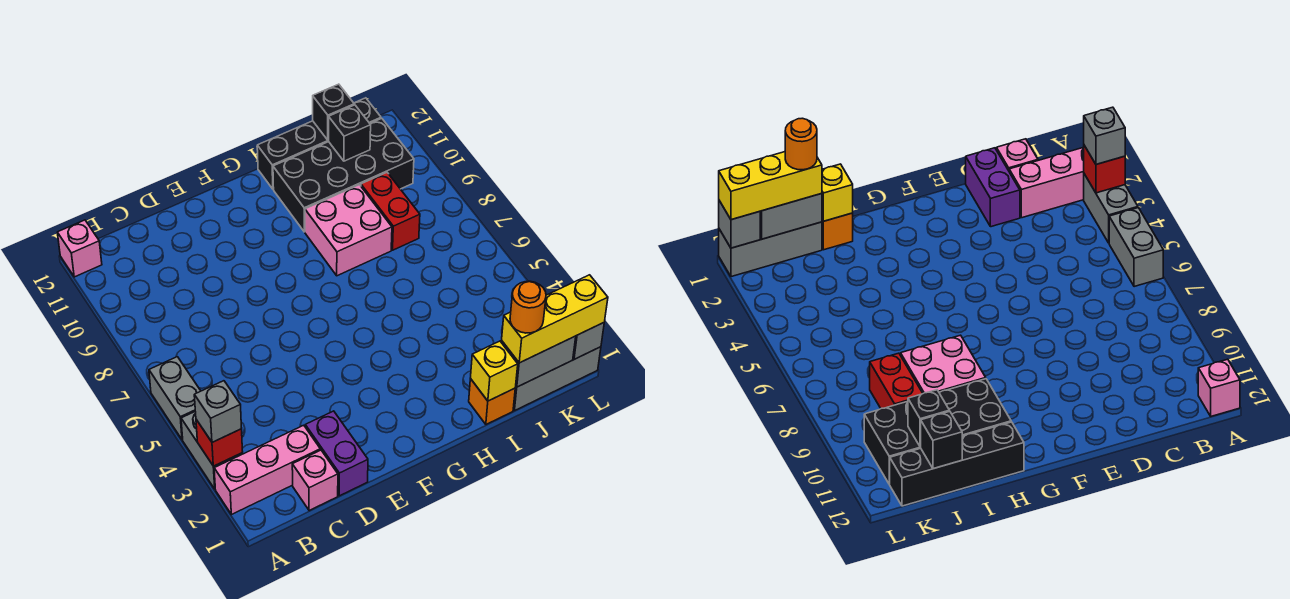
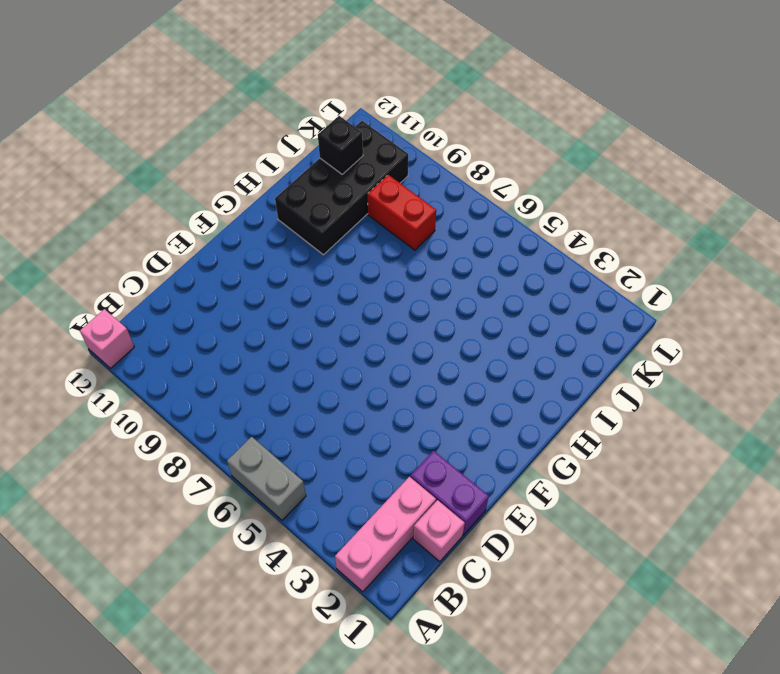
none -> grey brick A3:A4 level 1
none -> pink brick H8:I9 level 1
none -> black brick H12:K12 level 1

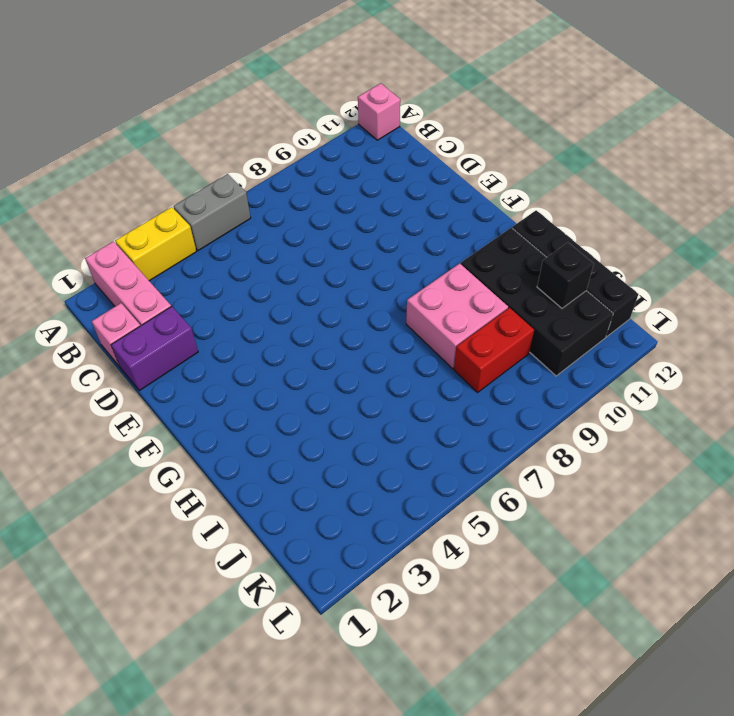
yellow brick A3:A4 level 1 -> grey brick A3:A4 level 1
none -> orange brick I1 level 1
none -> grey brick J1:L1 level 1
none -> red brick A3 level 2

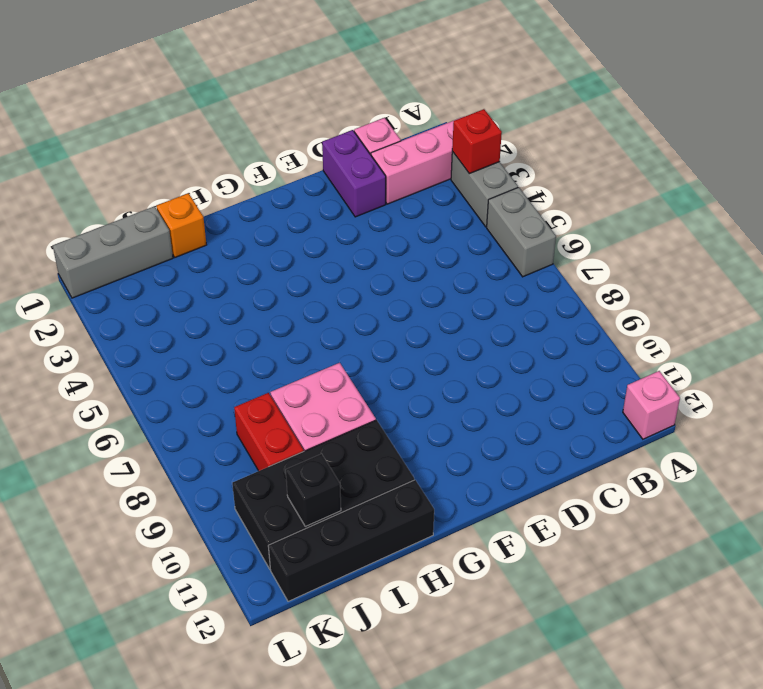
none -> yellow brick I1 level 2
none -> grey brick J1:K1 level 2
none -> black brick J12 level 2

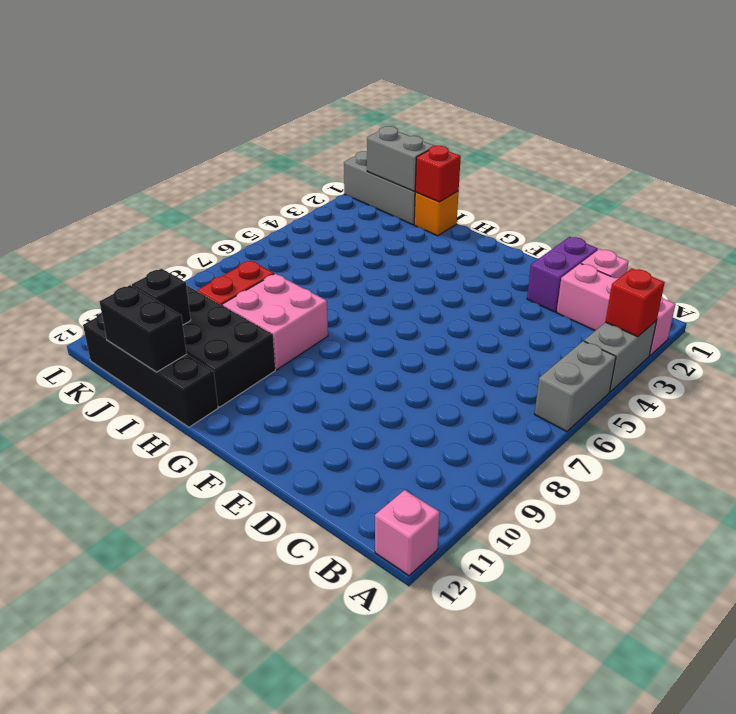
red brick I1 level 2 -> yellow brick I1 level 2
black brick I12:J12 level 2 -> black brick J12 level 2
none -> grey brick L1 level 2
none -> grey brick A3 level 3
none -> yellow brick J1:L1 level 3

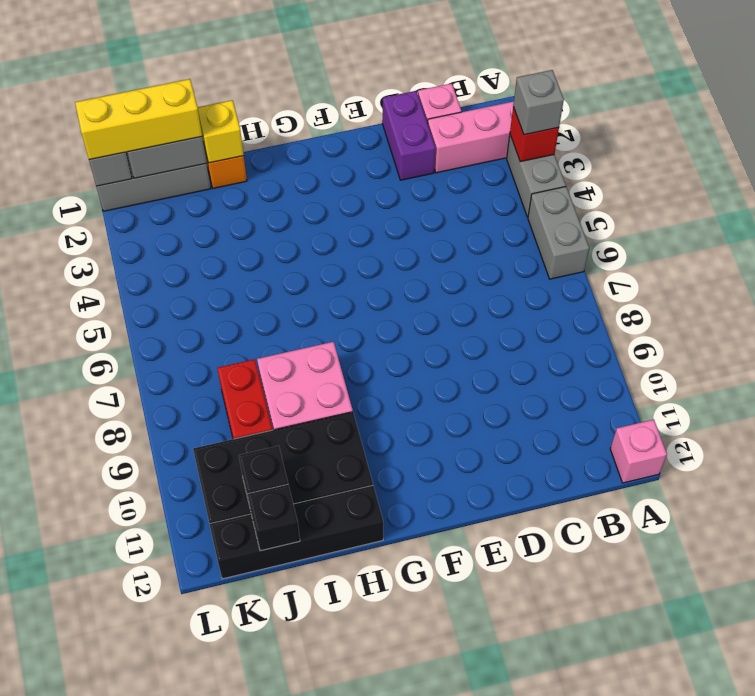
none -> orange round brick J1 level 4

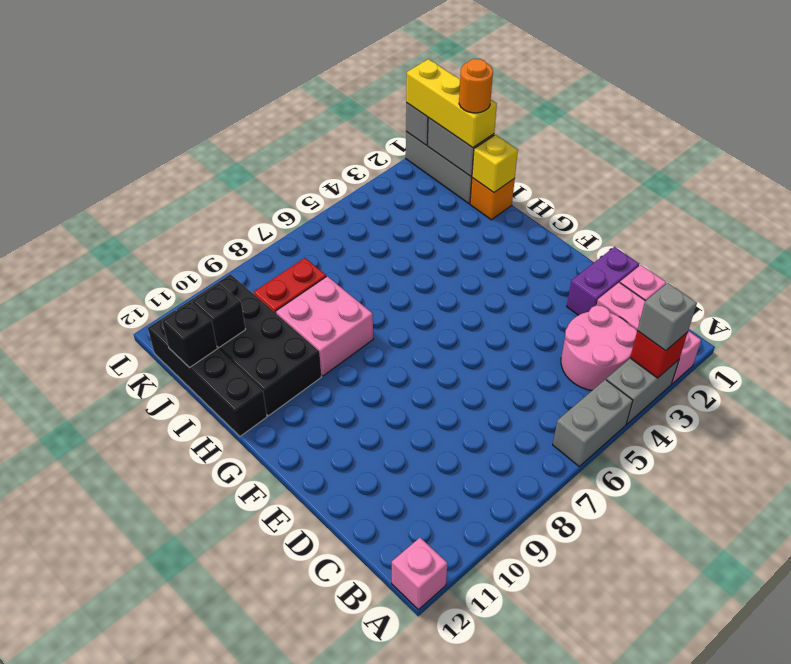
pink round brick B3:C4 level 1 -> none

